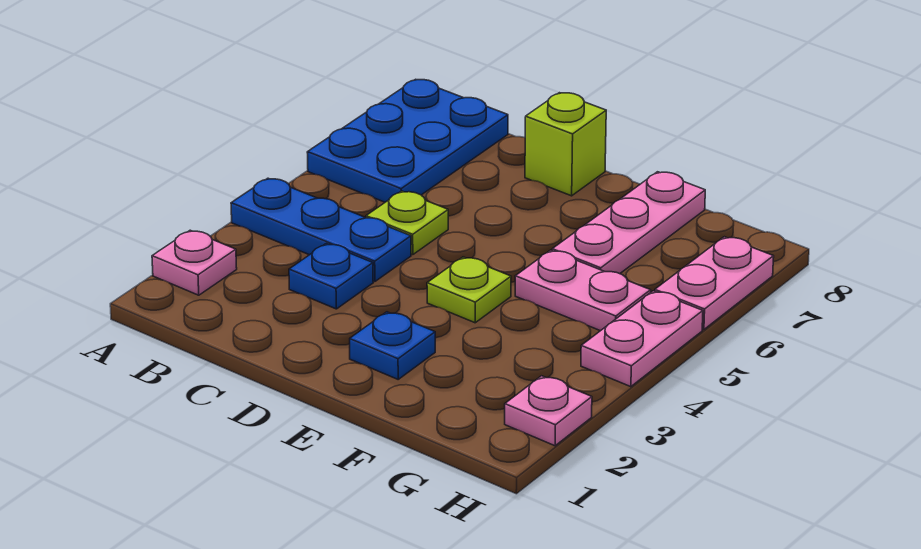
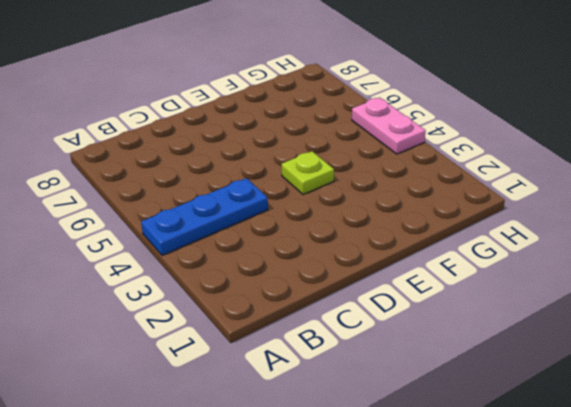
none -> pink plate A2 level 1
none -> blue plate A6:B8 level 1
none -> blue plate C3 level 1

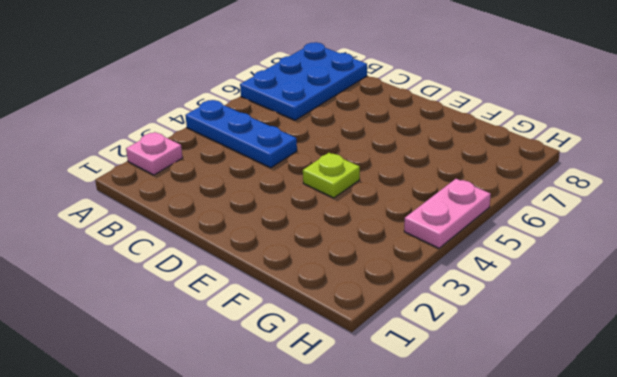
none -> blue plate C3 level 1
none -> lime plate C5 level 1
none -> lime brick D8 level 1

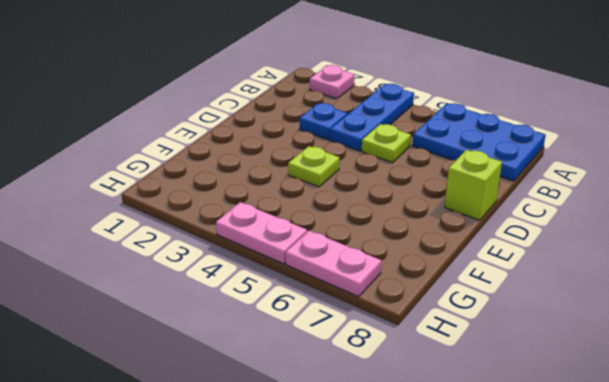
none -> blue plate E2 level 1
none -> pink plate F5:G5 level 1
none -> pink plate F6:F8 level 1

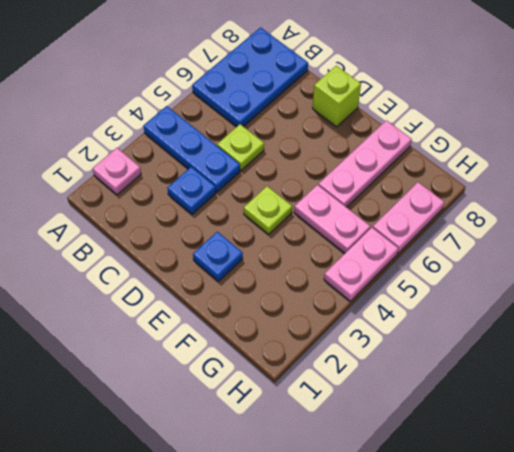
none -> pink plate H2 level 1

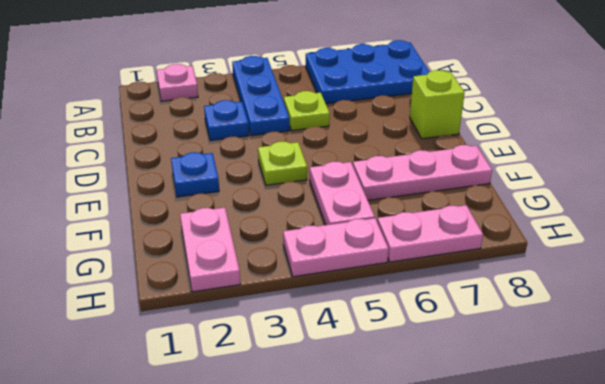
pink plate G2:H2 level 1 -> pink plate H2 level 1

